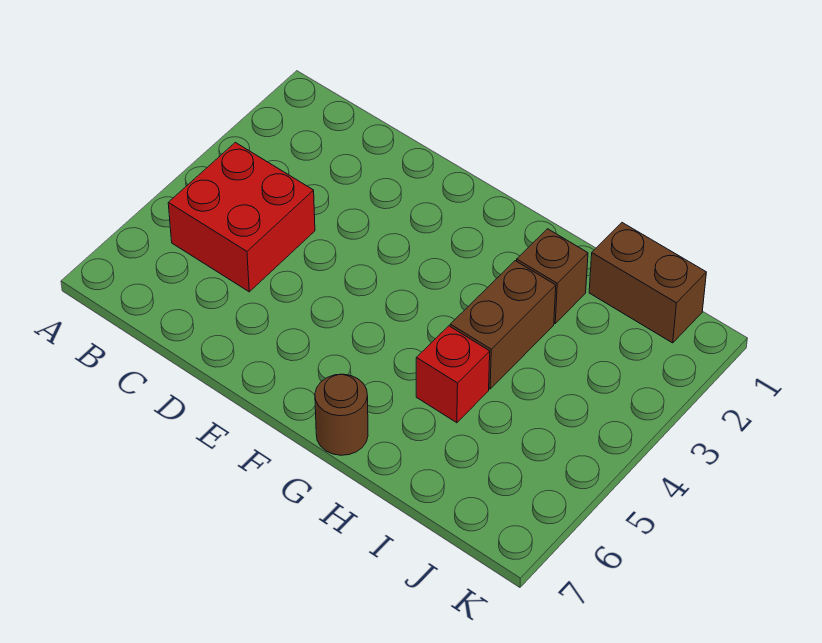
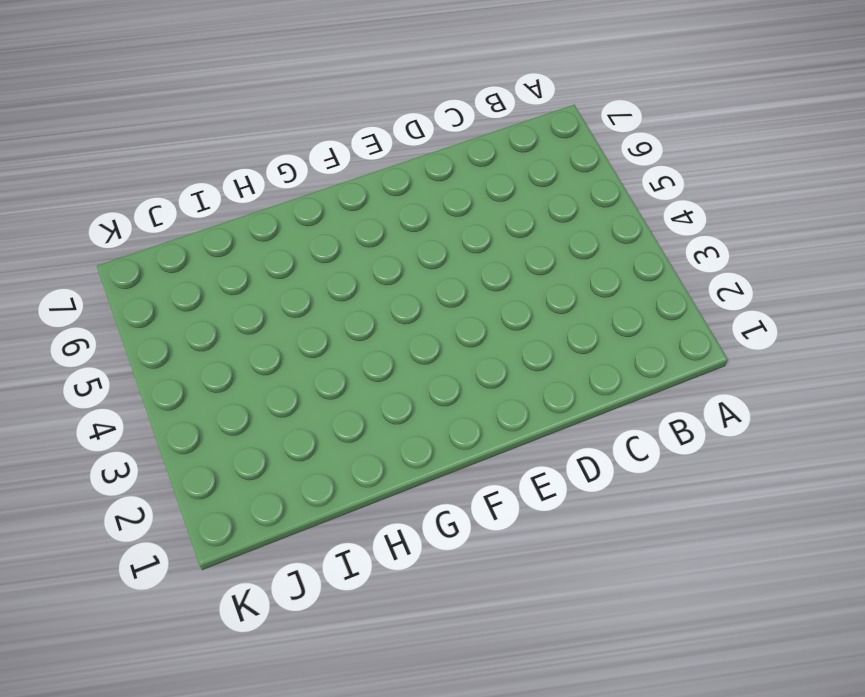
none -> red brick B4:C5 level 1
none -> brown round brick G7 level 1

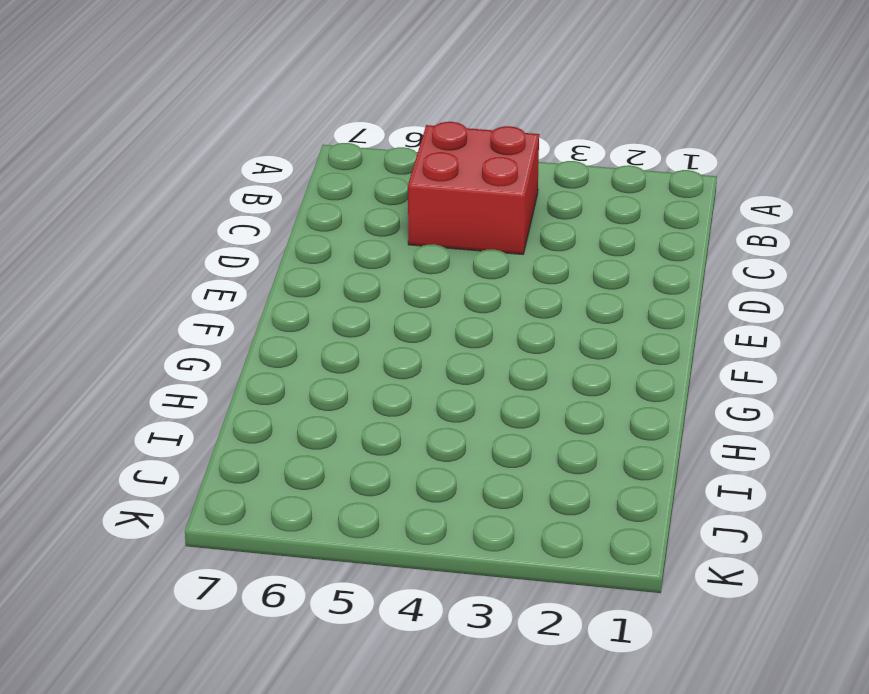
none -> brown round brick G7 level 1
none -> brown brick H2 level 1

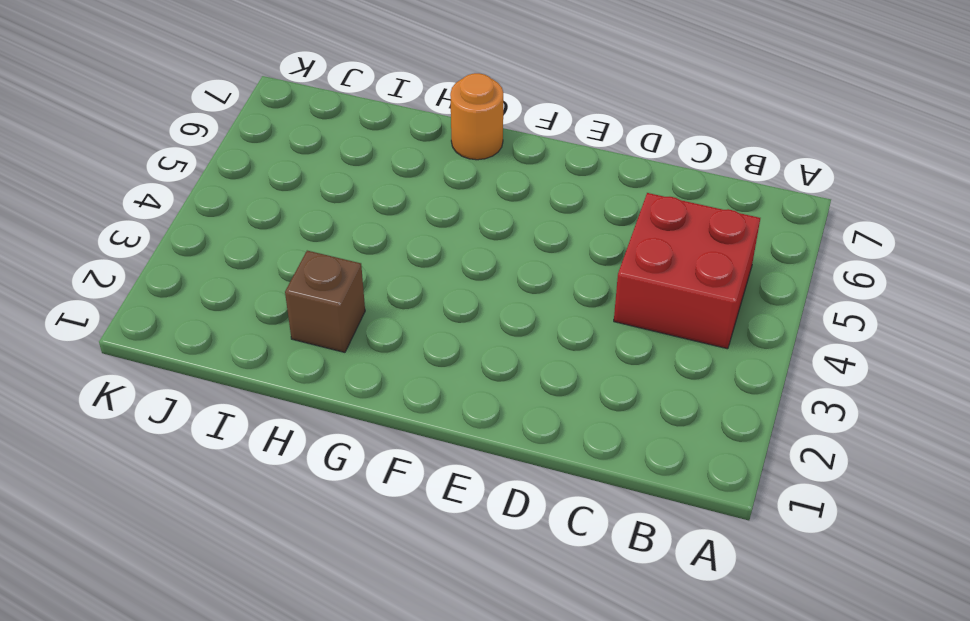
orange round brick G7 level 1 -> brown round brick G7 level 1
none -> brown brick H3:H4 level 1
none -> red brick H5 level 1

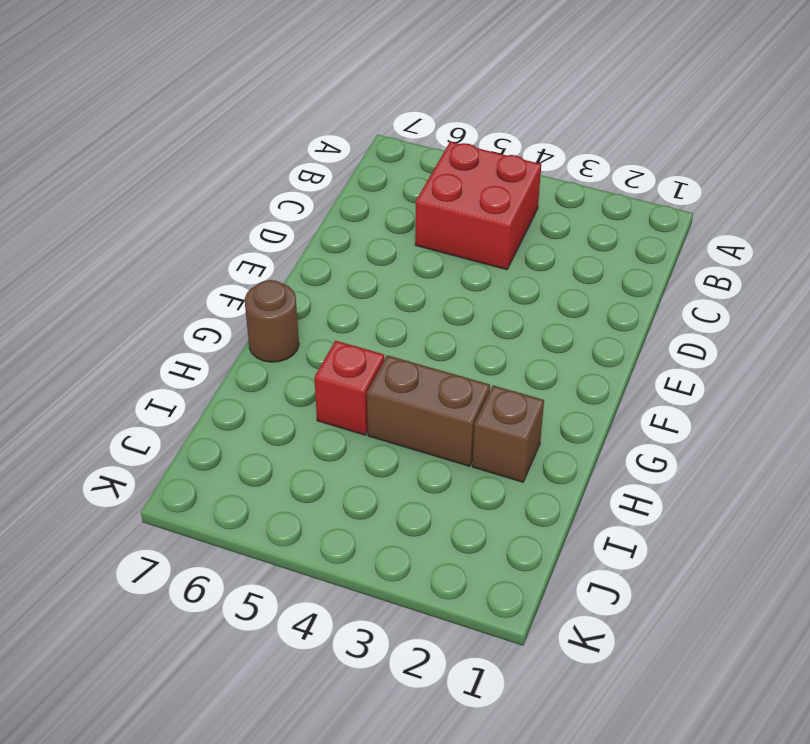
none -> brown brick I1:J1 level 1

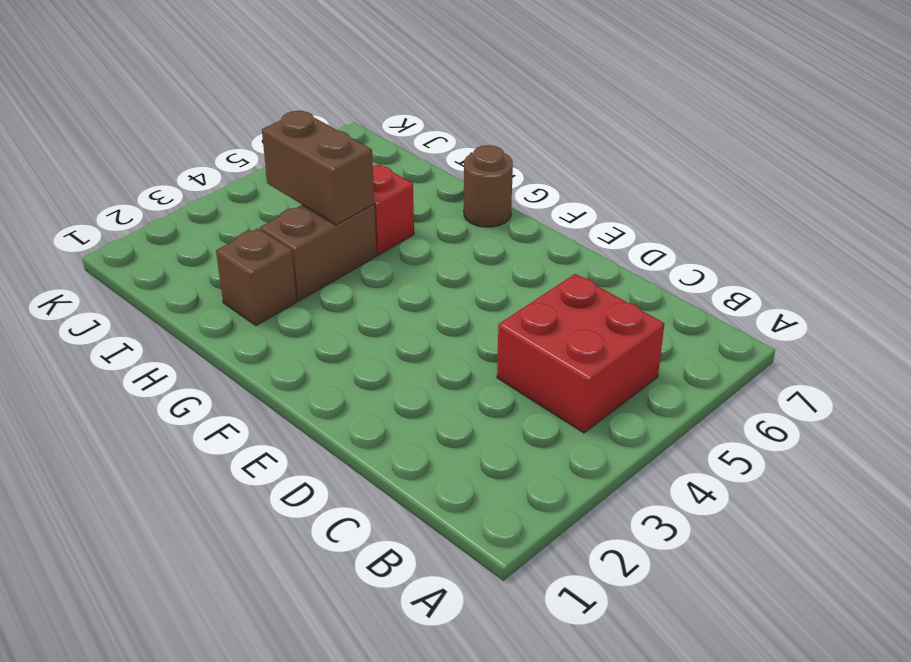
brown brick H4:I4 level 2 -> brown brick I1:J1 level 1

